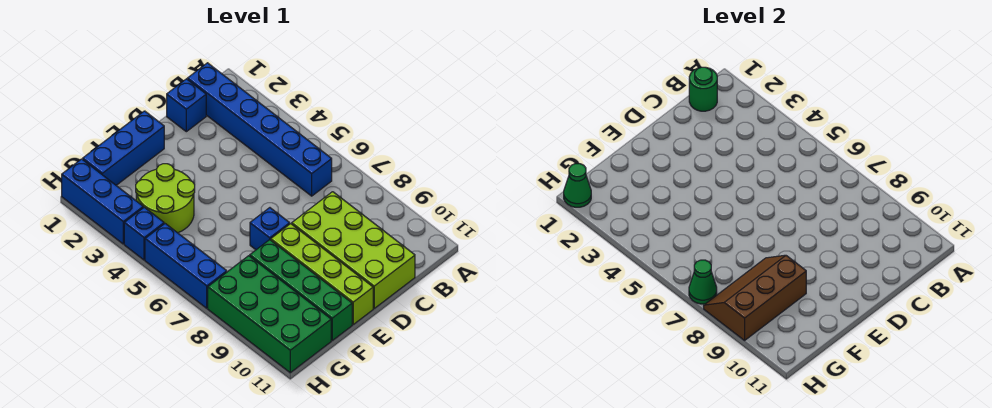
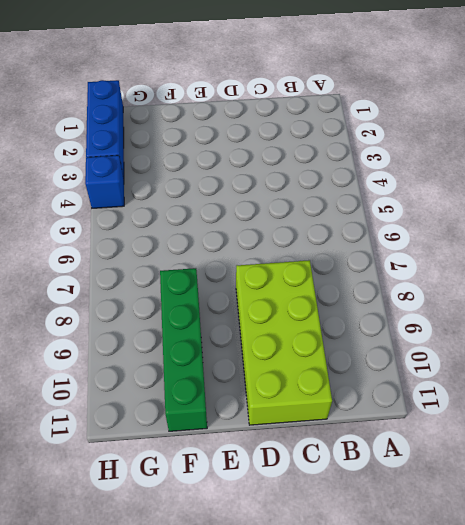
none -> blue brick B1:B6 level 1
none -> blue brick C1 level 1
none -> blue brick E1:G1 level 1

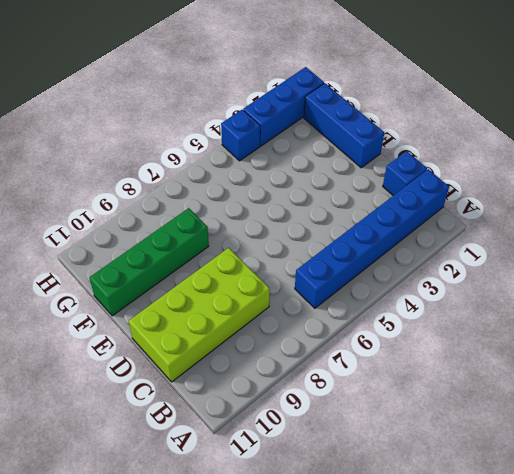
none -> blue brick E7 level 1
none -> lime brick E8:E11 level 1
none -> lime round brick F3:G4 level 1

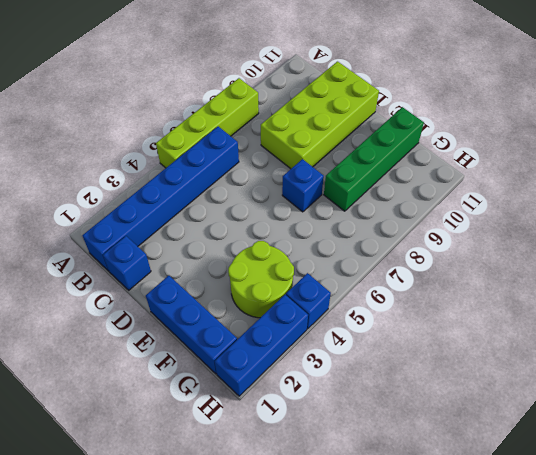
lime brick A5:A8 level 1 -> lime brick E8:E11 level 1
none -> green brick G8:H11 level 1
none -> blue brick H5:H7 level 1
none -> green round brick B1 level 2

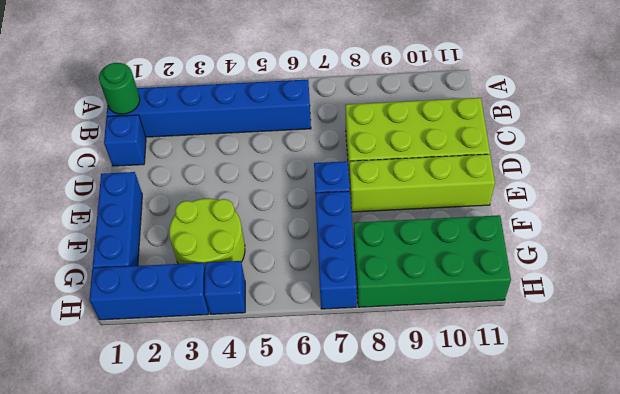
blue brick F7:H7 level 1 -> blue brick H5:H7 level 1
none -> green brick F8:F11 level 1
none -> brown slope F8:H9 level 2 top 9
none -> green cone H1 level 2

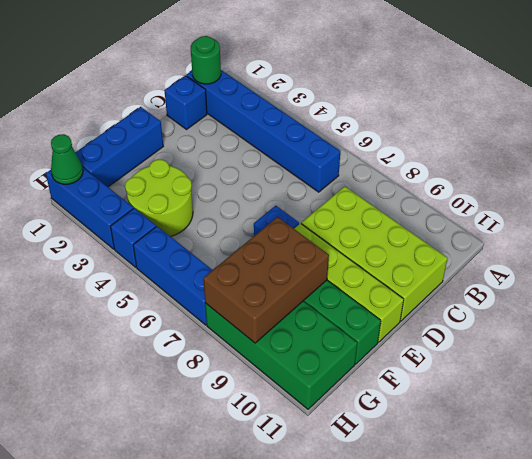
brown brick F8:H9 level 2 -> brown slope F8:H9 level 2 top 9
none -> green cone H7 level 2

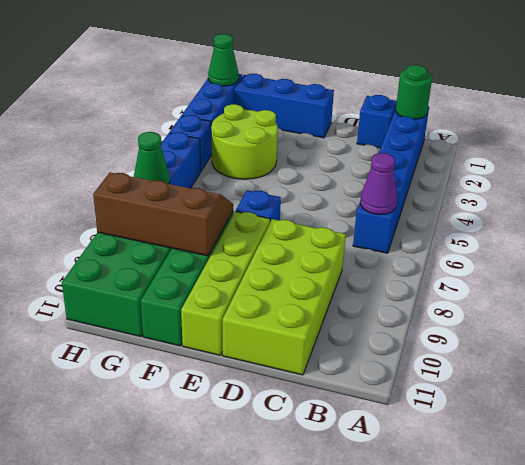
purple cone B6 level 2 -> none

